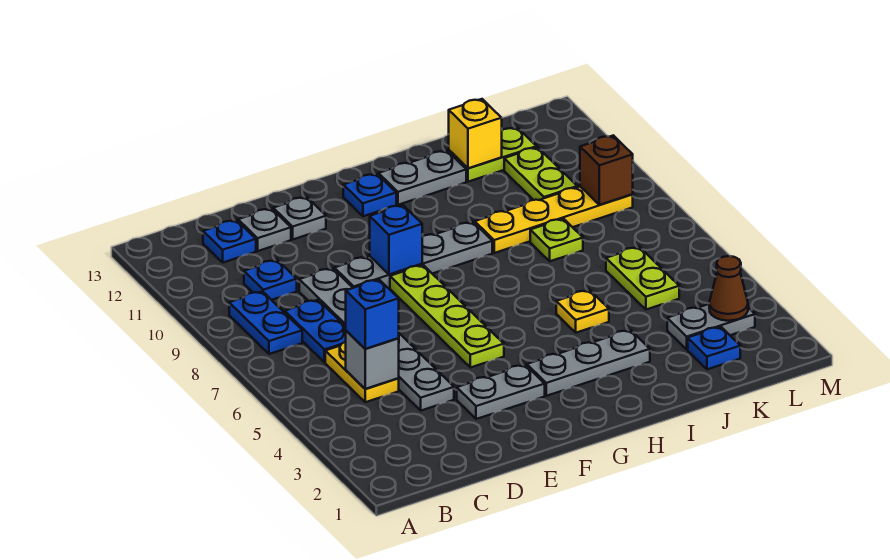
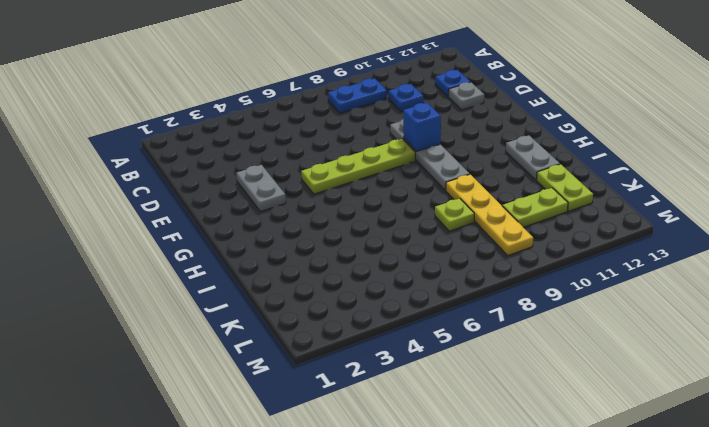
none -> yellow plate C5:C6 level 1
none -> blue plate C7:C8 level 1
none -> grey plate D4:D9 level 1

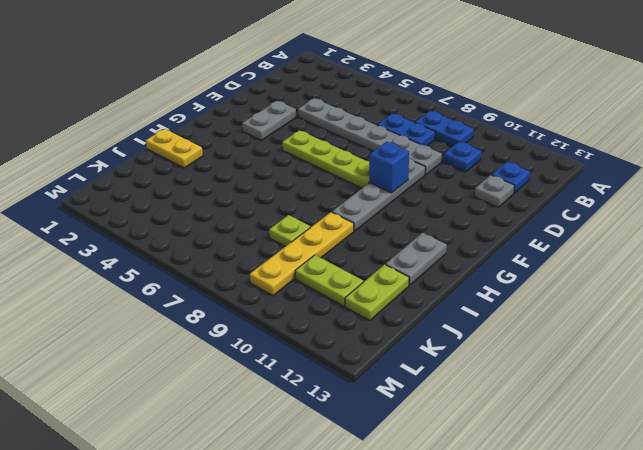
yellow plate I1:I2 level 1 -> yellow plate C5:C6 level 1
none -> grey plate E12 level 1
none -> grey plate G3:I3 level 1
none -> blue plate G12 level 1

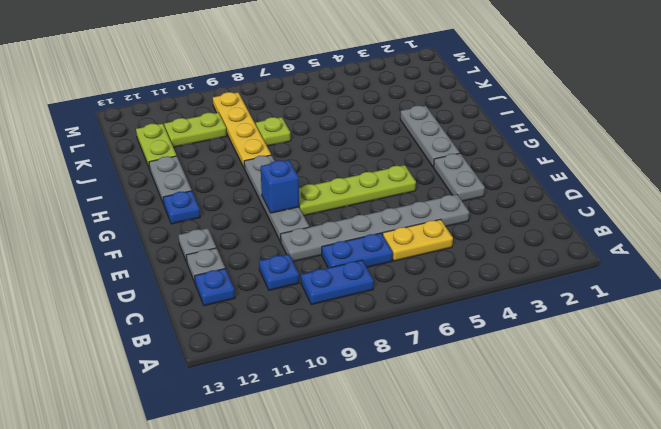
none -> yellow plate I5 level 1
none -> blue plate K2 level 1
none -> grey plate K3:L3 level 1

